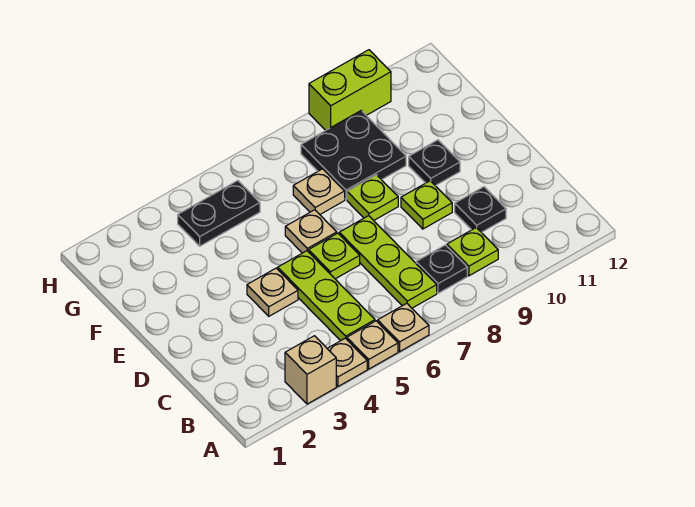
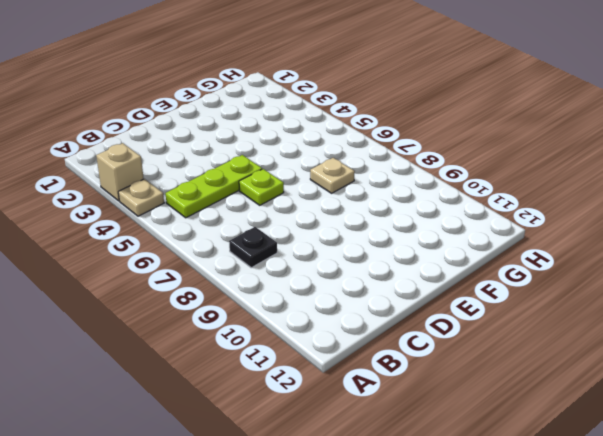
none -> tan plate A5 level 1
none -> tan plate A6 level 1
none -> lime plate B7:D7 level 1

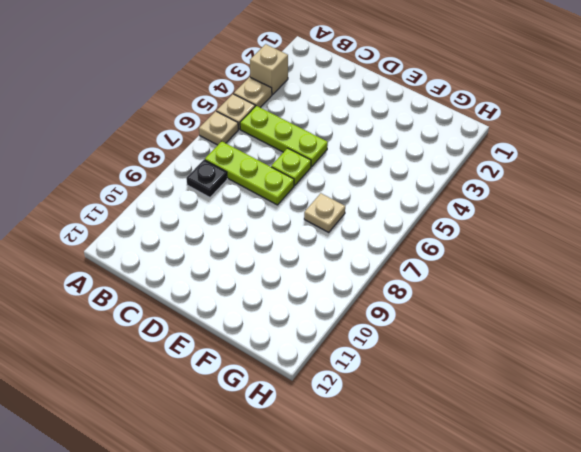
none -> lime plate B9 level 1
none -> black plate C10 level 1
none -> tan plate D4 level 1

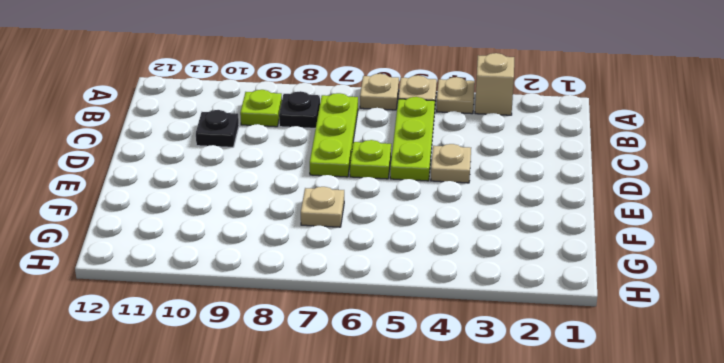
none -> lime plate D9 level 1
none -> tan plate E6 level 1
none -> lime plate E8 level 1

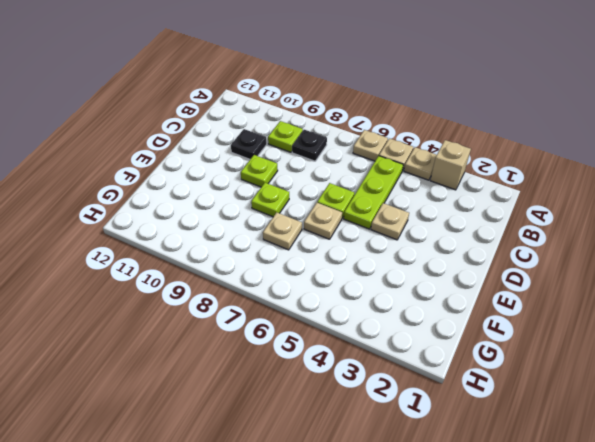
none -> lime plate B7:D7 level 1
none -> black plate E10 level 1
none -> black plate F8:G9 level 1

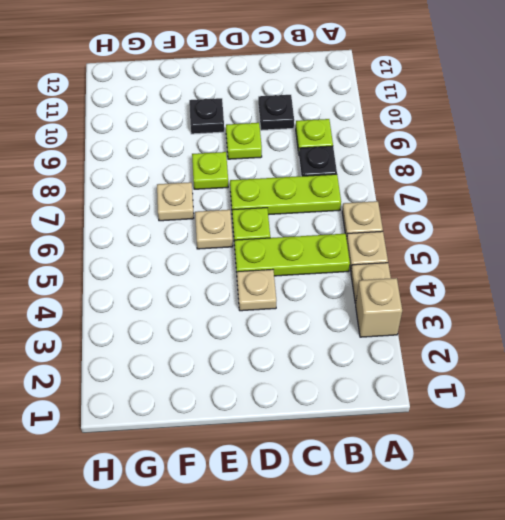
none -> black plate F8:G9 level 1
none -> black plate G4:G5 level 1
none -> lime brick H9:H10 level 1

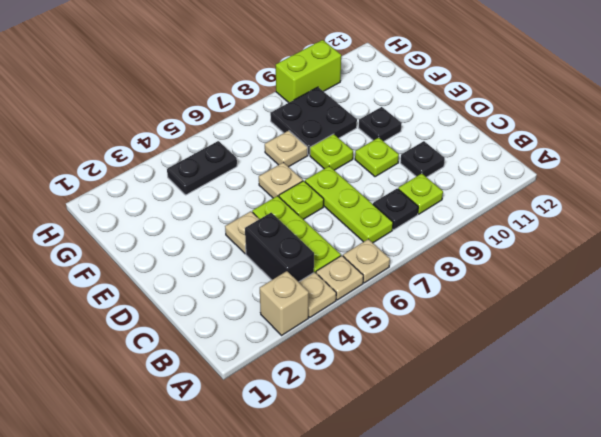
black brick B4:C4 level 1 -> none

